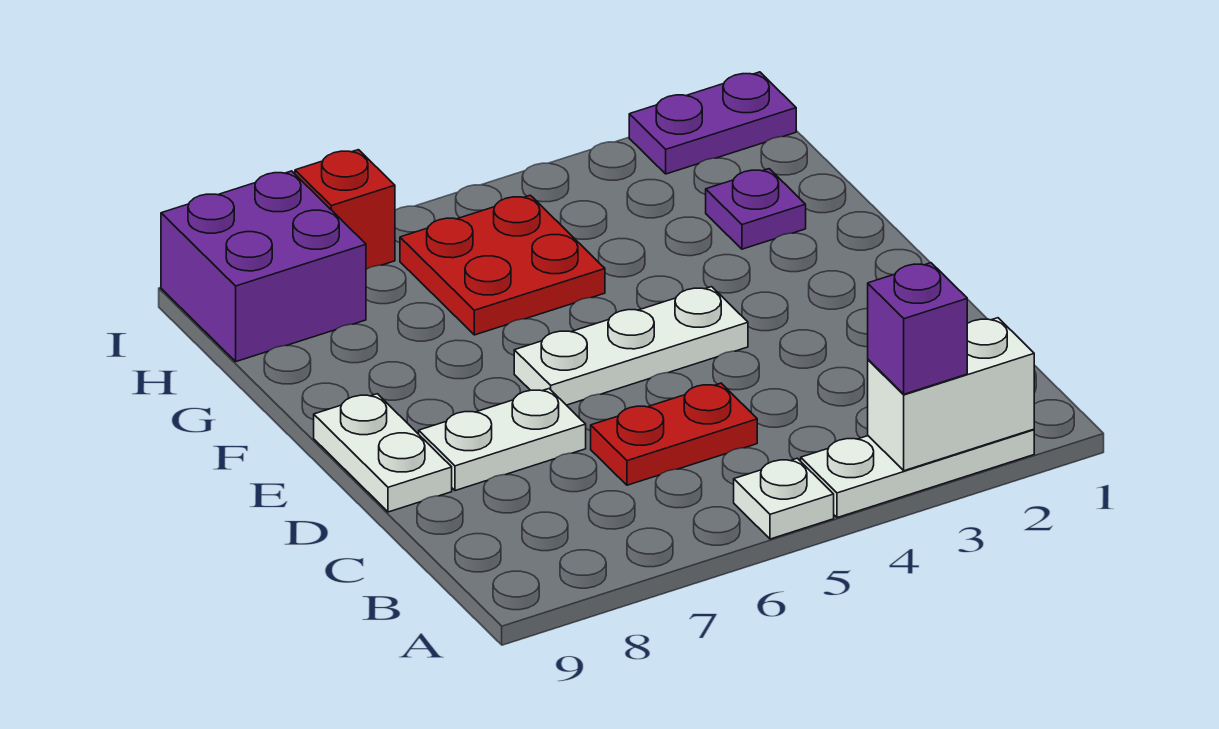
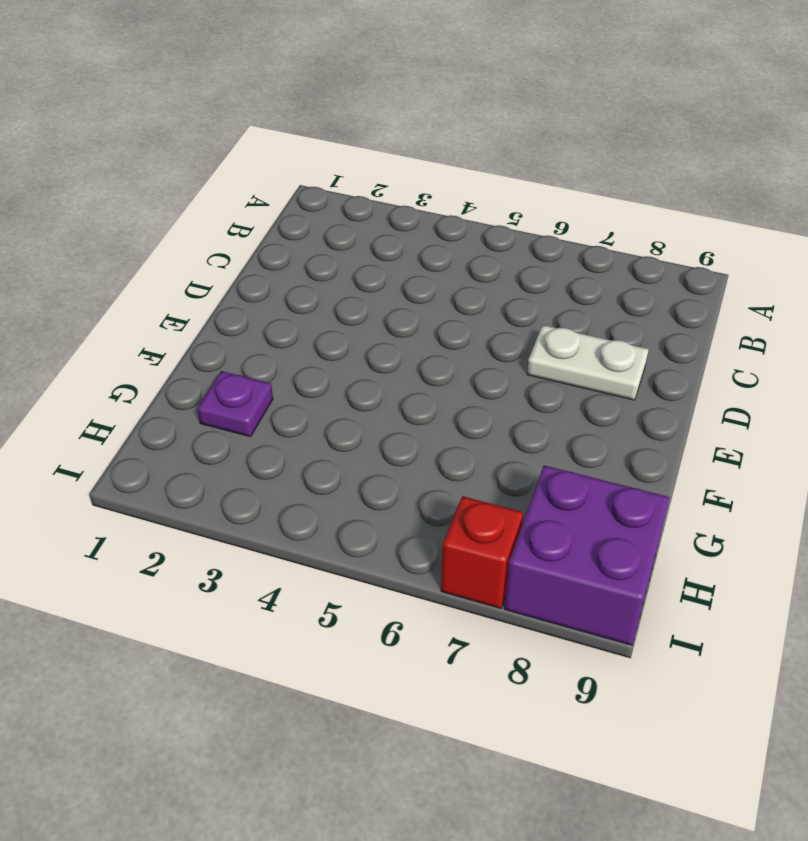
none -> white plate A2:A4 level 1
none -> white plate A5 level 1
none -> red plate C5:C6 level 1

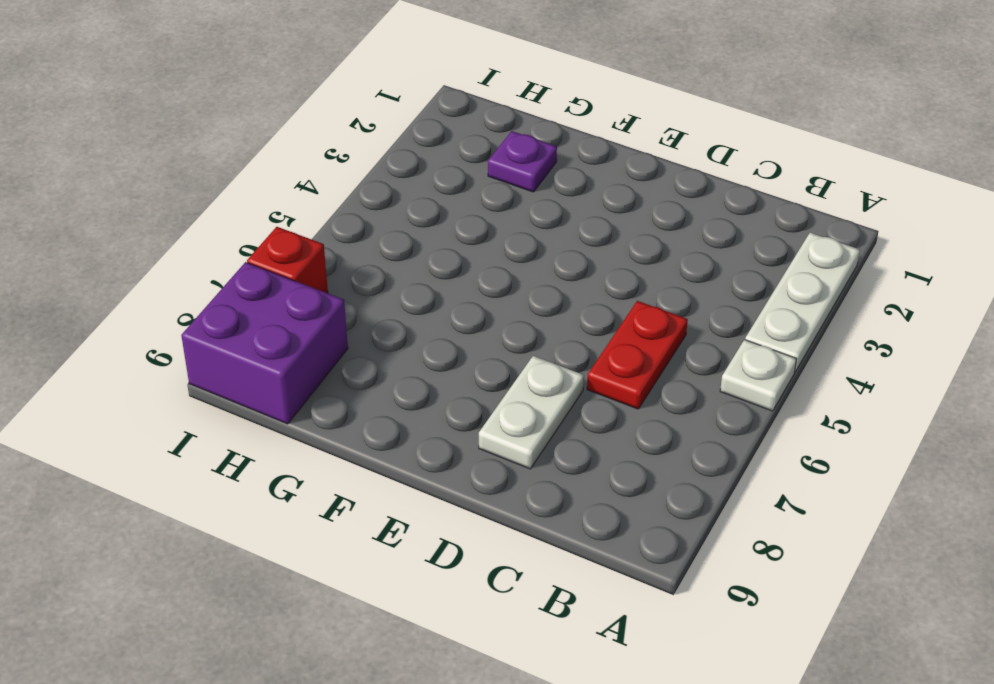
none -> white plate D9:E9 level 1
none -> white plate E4:E6 level 1
none -> red plate G5:H6 level 1

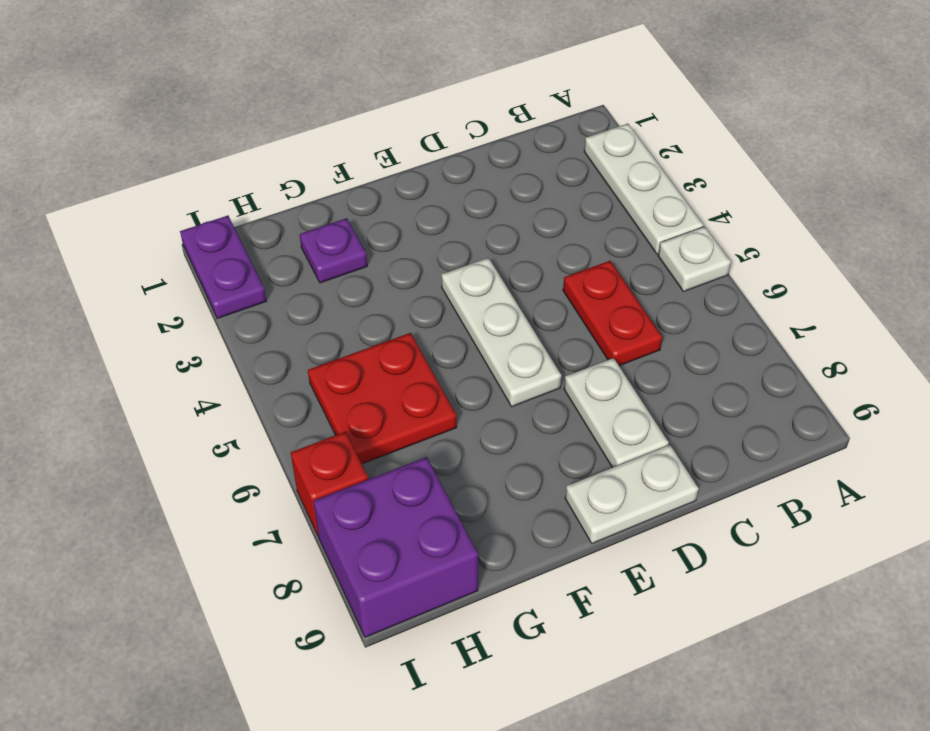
none -> white brick A2:A3 level 2
none -> purple brick A3 level 3

